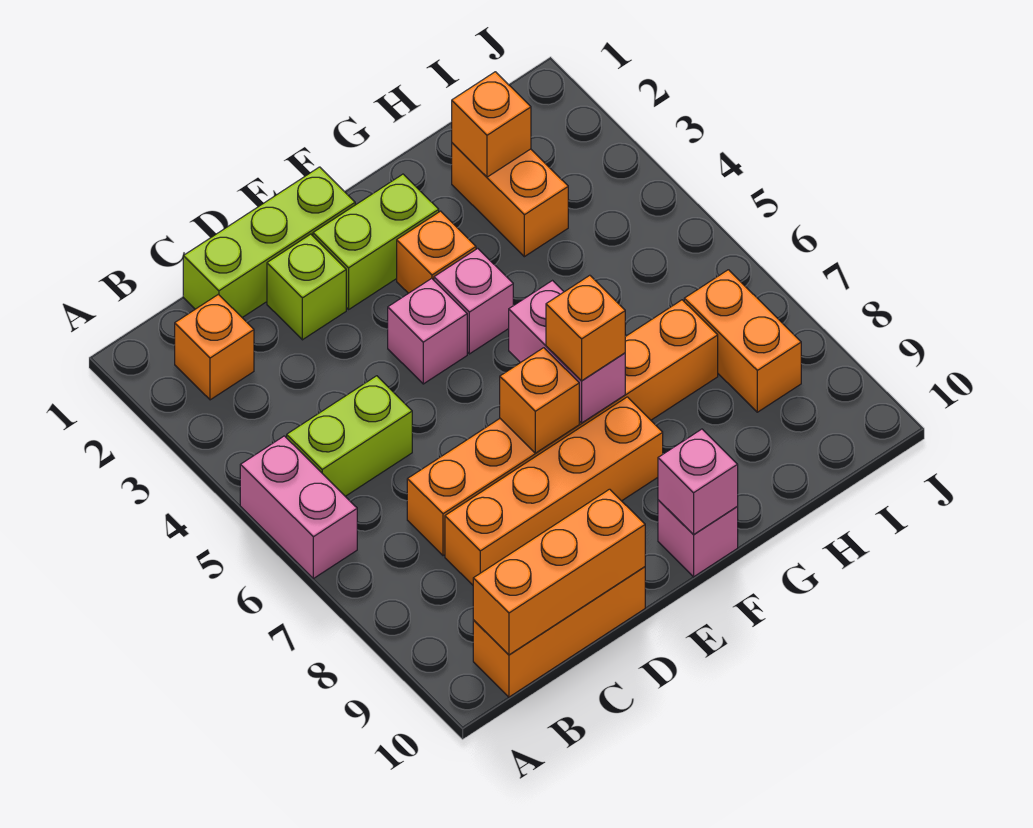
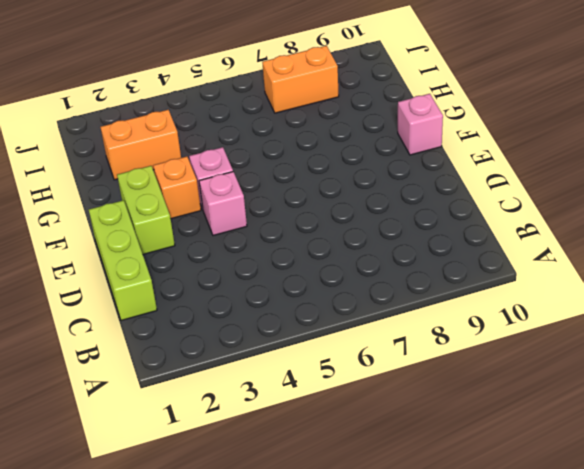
none -> pink brick A5:A6 level 1
none -> orange brick B2 level 1
none -> lime brick B5:C5 level 1

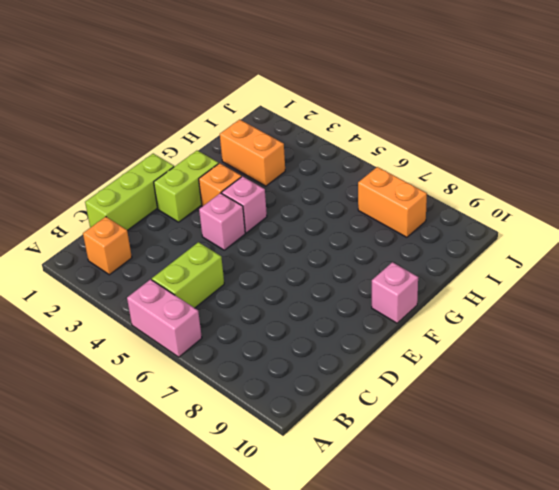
none -> orange brick B10:D10 level 1
none -> orange brick C7:H7 level 1
none -> orange brick C8:F8 level 1

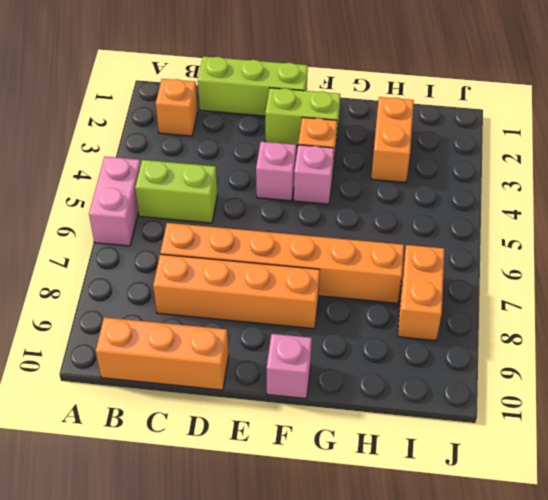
none -> lime brick D2 level 1
none -> orange brick B10:D10 level 2
none -> orange brick E7 level 2

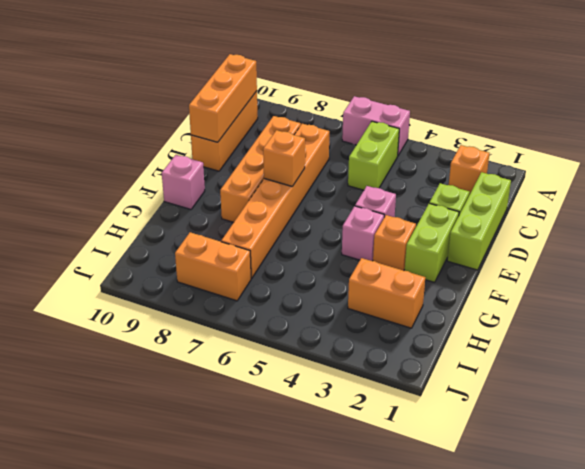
none -> pink brick F6:F7 level 2
none -> pink brick F10 level 2
none -> orange brick H2 level 2

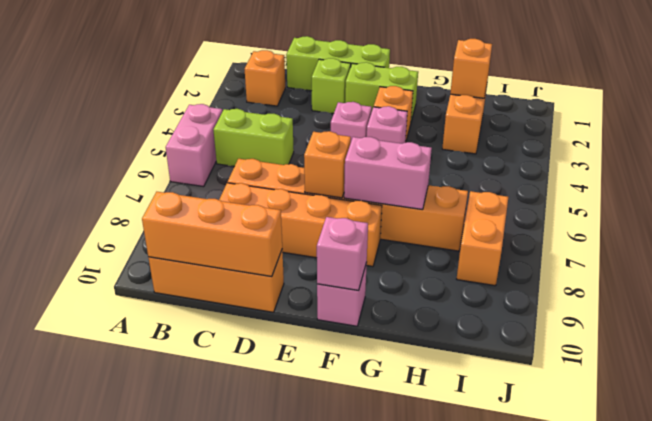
pink brick F7:G7 level 2 -> pink brick F6:F7 level 2
none -> orange brick F7 level 3

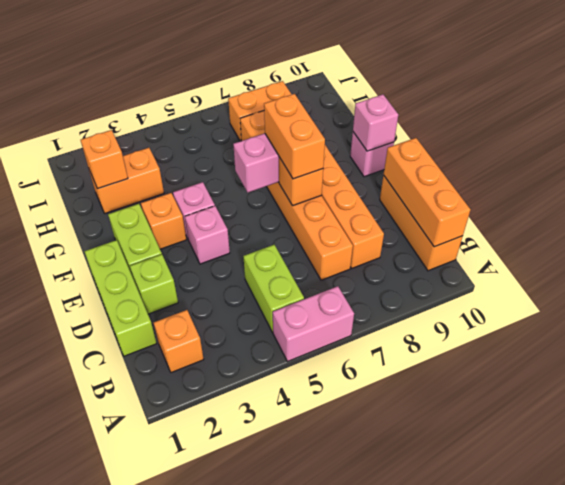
orange brick E7:F7 level 3 -> orange brick F7 level 3

